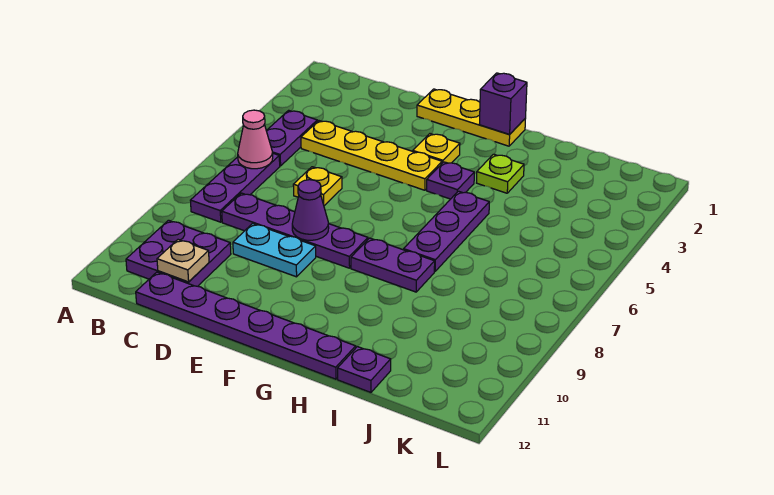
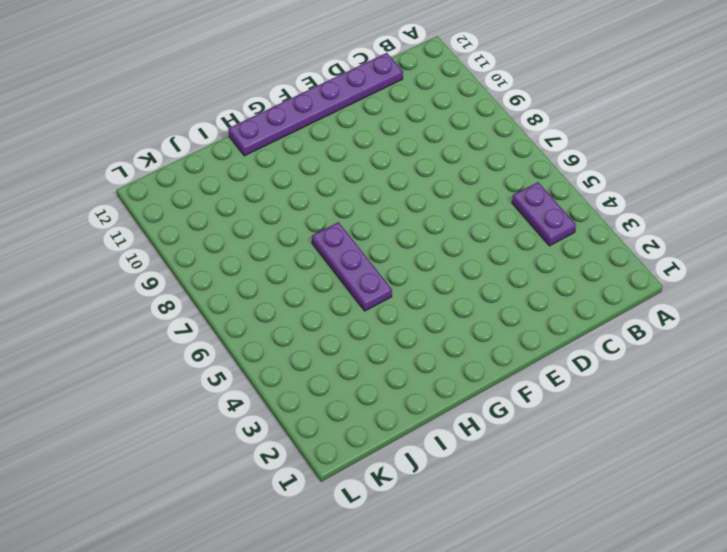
none -> purple plate B6:B8 level 1
none -> purple plate B10:C11 level 1
none -> yellow plate C4:F4 level 1

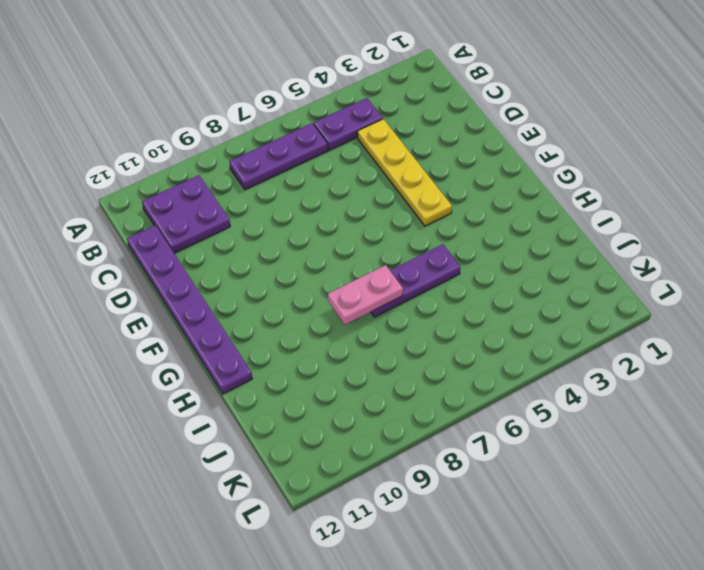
pink plate H7:H8 level 2 -> none
none -> purple plate C8:F8 level 1
none -> yellow plate D6 level 1
none -> cyan plate D9:E9 level 1

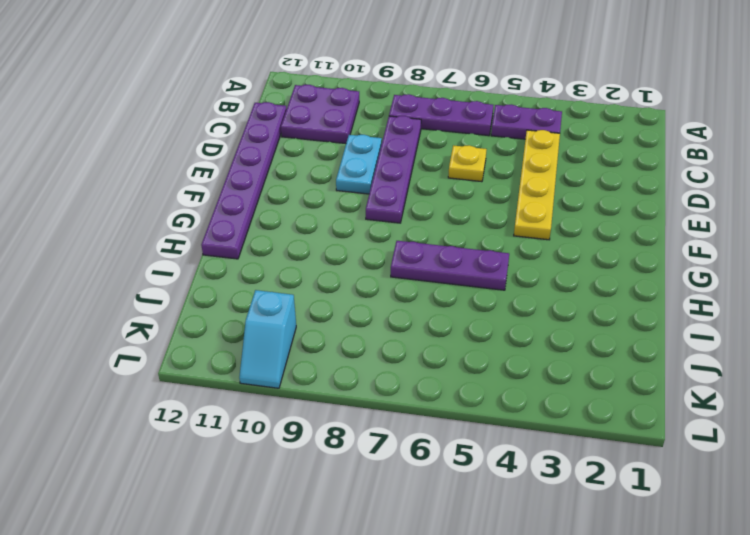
cyan slope K10:L10 level 1 top K -> none
none -> yellow plate E1:G1 level 1
none -> yellow plate F3 level 1
none -> purple plate G4 level 1

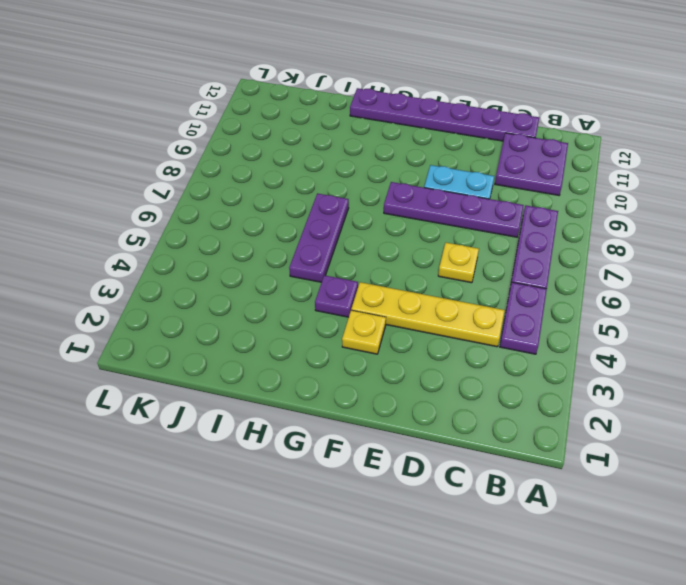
none -> yellow plate E1:G1 level 1
none -> purple plate G8:H8 level 1
none -> lime plate H3 level 1

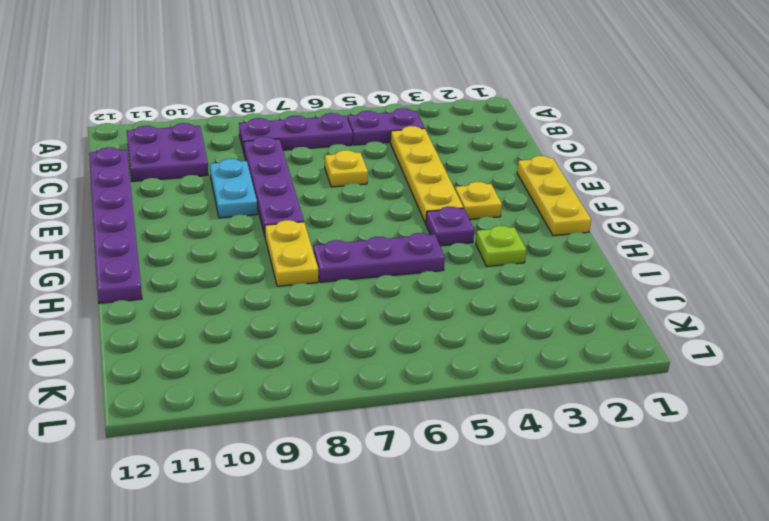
yellow plate G8:H8 level 1 -> purple plate G8:H8 level 1
none -> purple plate I12 level 1
none -> pink cone B6 level 2
none -> tan plate C11 level 2

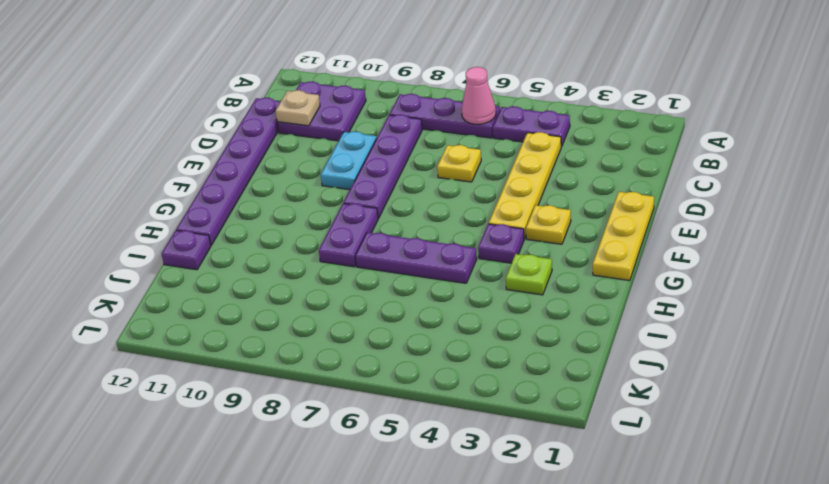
none -> purple cone E8 level 2
none -> purple brick G1 level 2

